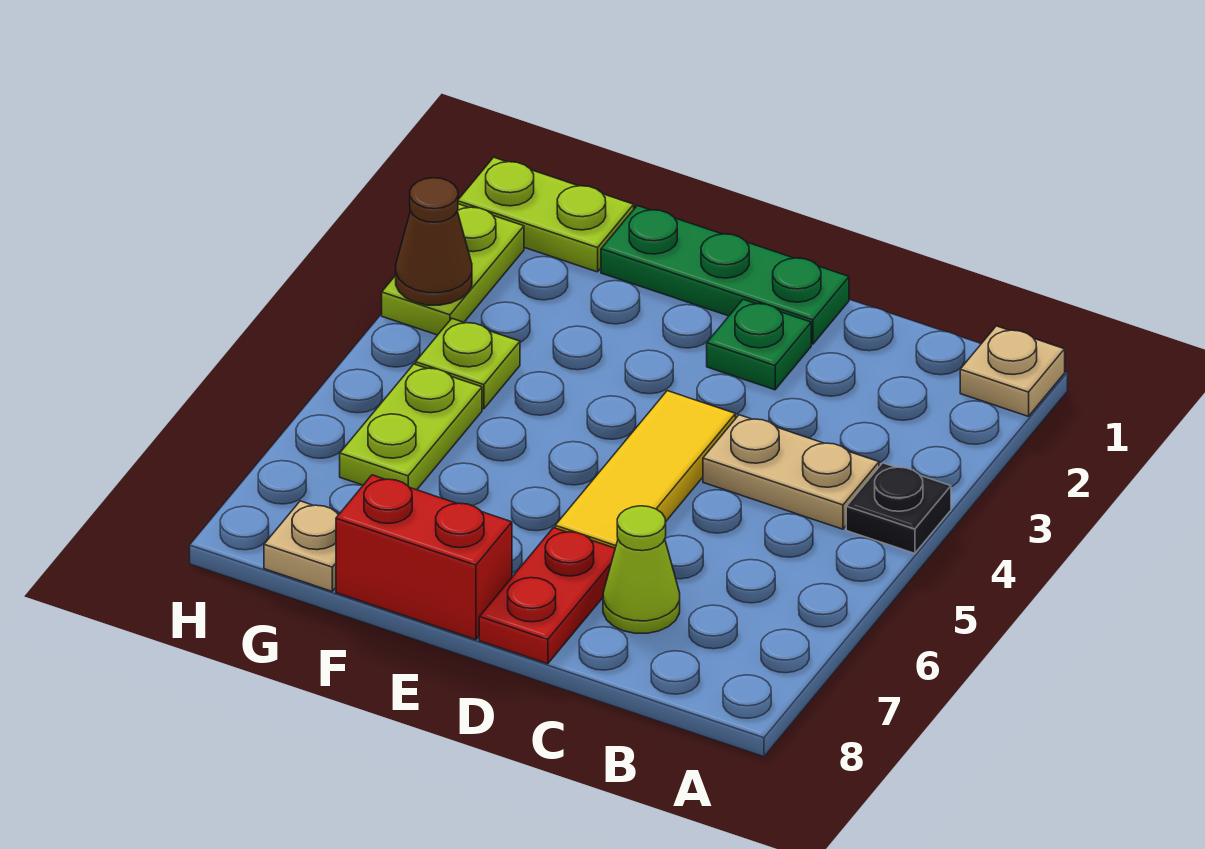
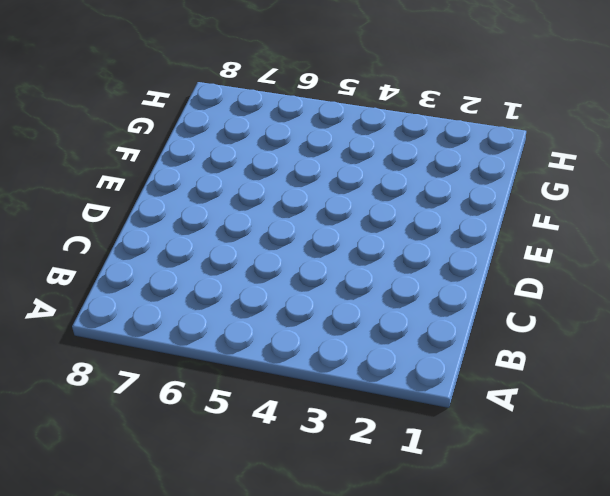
none -> tan plate A1 level 1
none -> black plate A4 level 1
none -> tan plate B4:C4 level 1

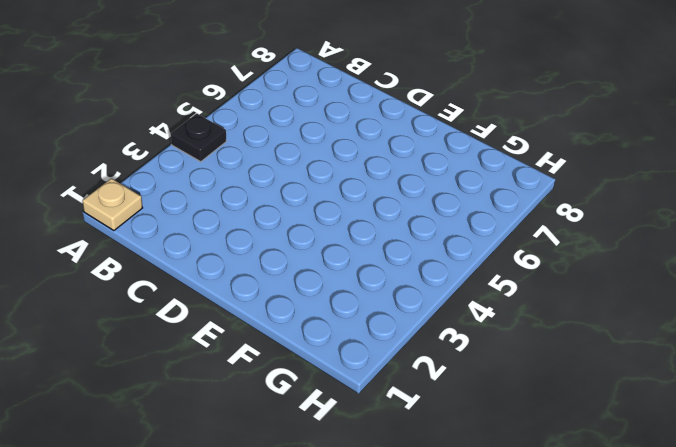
none -> tan plate B4:C4 level 1
none -> lime cone C7 level 1
none -> green plate D1:F1 level 1

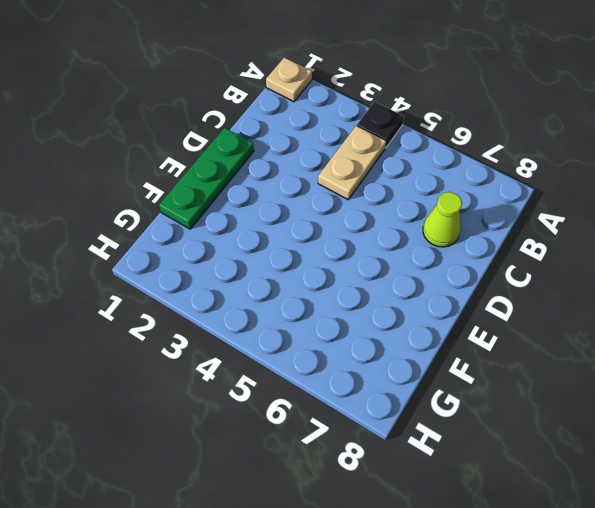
none -> green plate D2 level 1
none -> yellow tile D4:D6 level 1
none -> red plate D7:D8 level 1

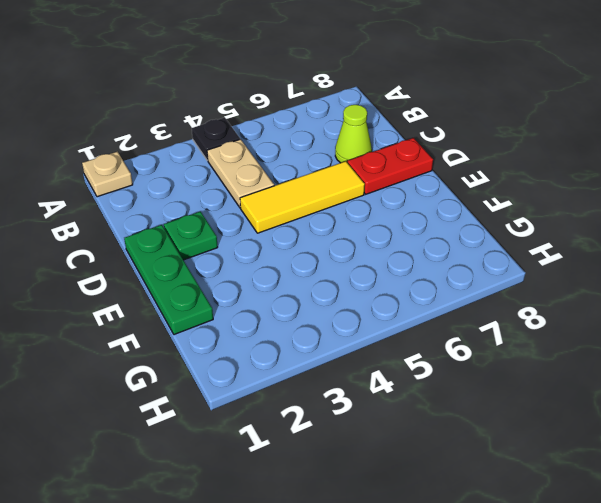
none -> red brick E8:F8 level 1
none -> lime plate G1:H1 level 1
none -> lime plate G4 level 1

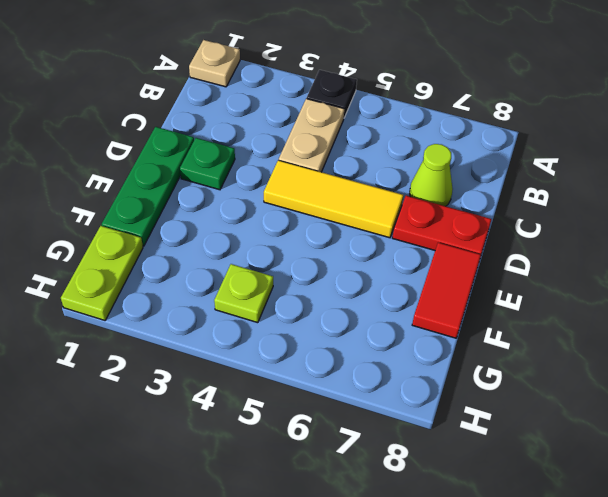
red tile E8:F8 level 1 -> red brick E8:F8 level 1
none -> lime plate G5:G6 level 1
none -> tan plate G8 level 1
none -> lime plate H2:H3 level 1

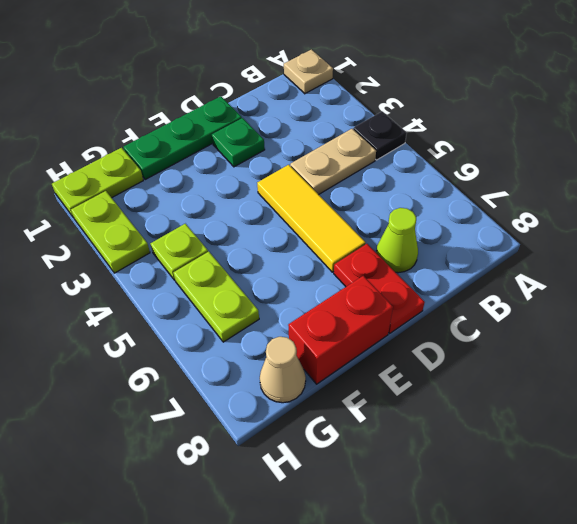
tan cone G8 level 1 -> tan plate G8 level 1
none -> brown cone H3 level 2

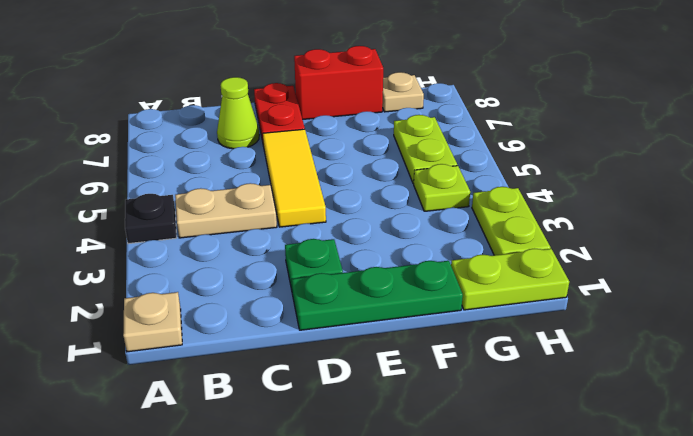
none -> brown cone H3 level 2

